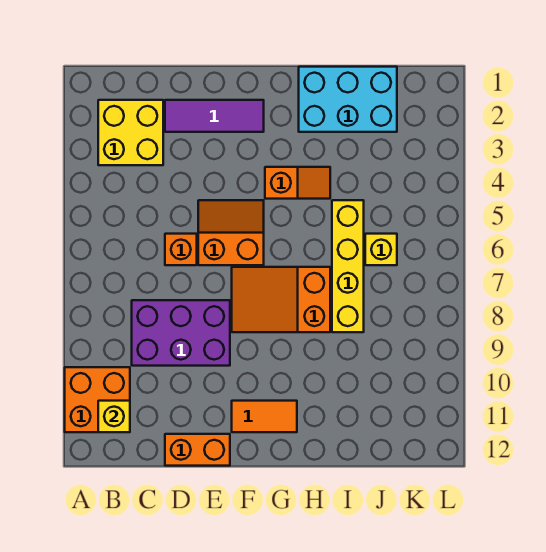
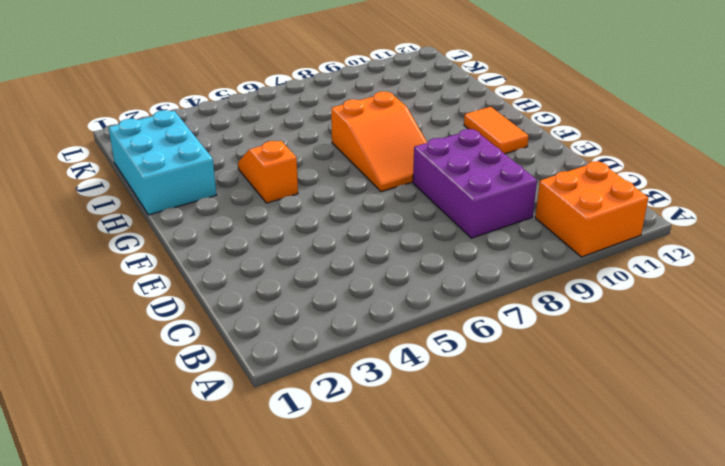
none -> yellow brick B2:C3 level 1
none -> purple tile D2:F2 level 1
none -> orange brick D6 level 1

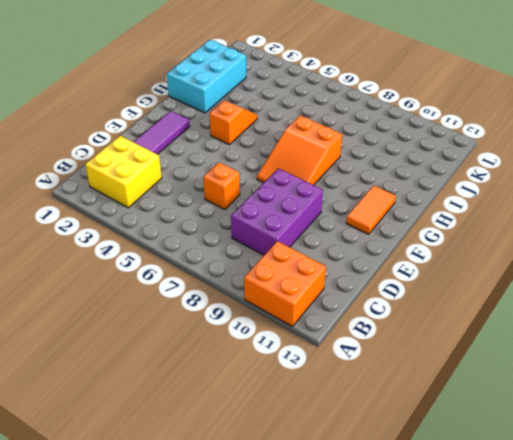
none -> orange brick D12:E12 level 1
none -> orange slope E5:F6 level 1 top 6
none -> yellow brick I5:I8 level 1

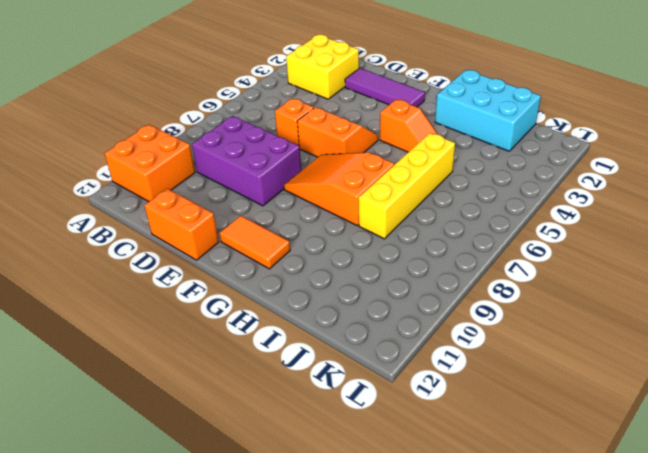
none -> yellow brick J6 level 1
none -> yellow brick B11 level 2

